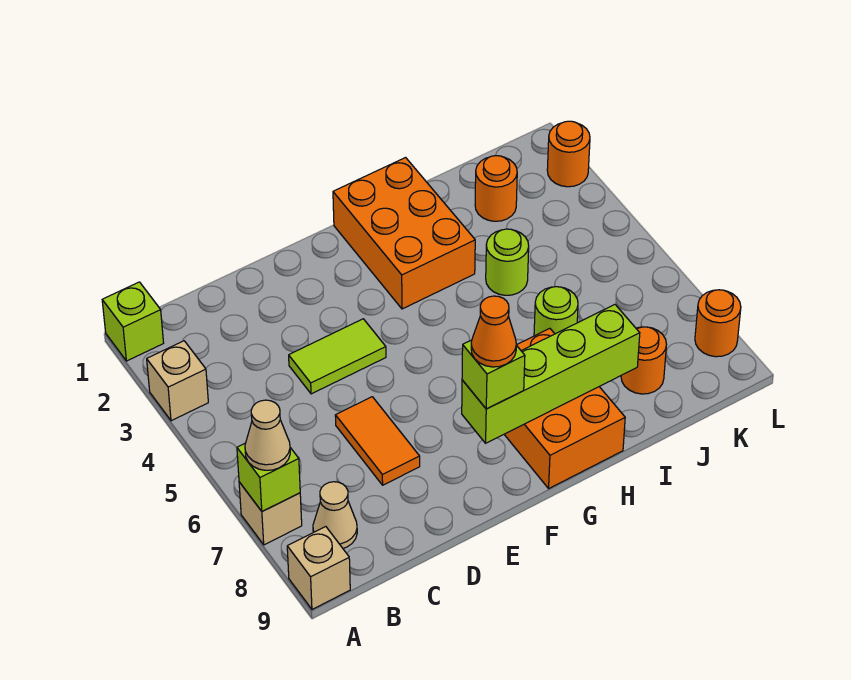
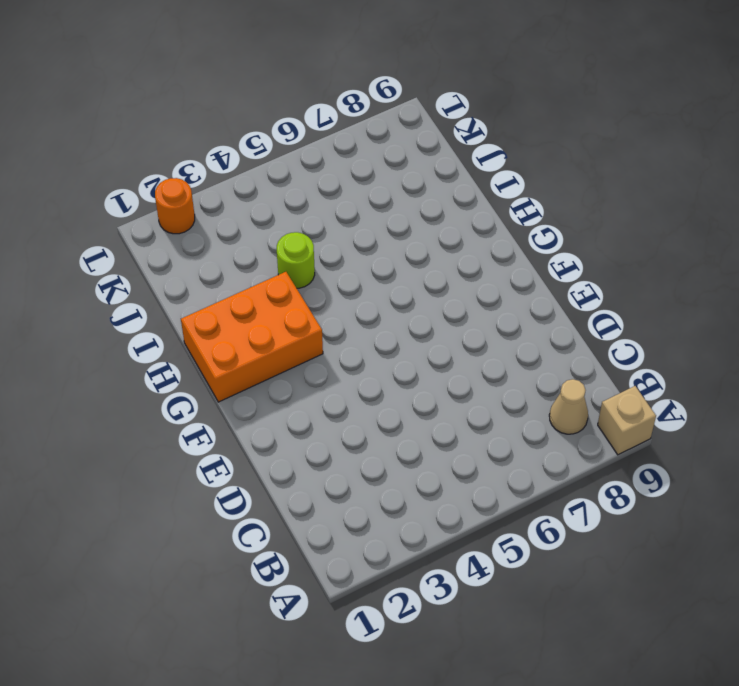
none -> lime brick A1 level 1
none -> tan brick A3 level 1
none -> tan brick A7 level 1

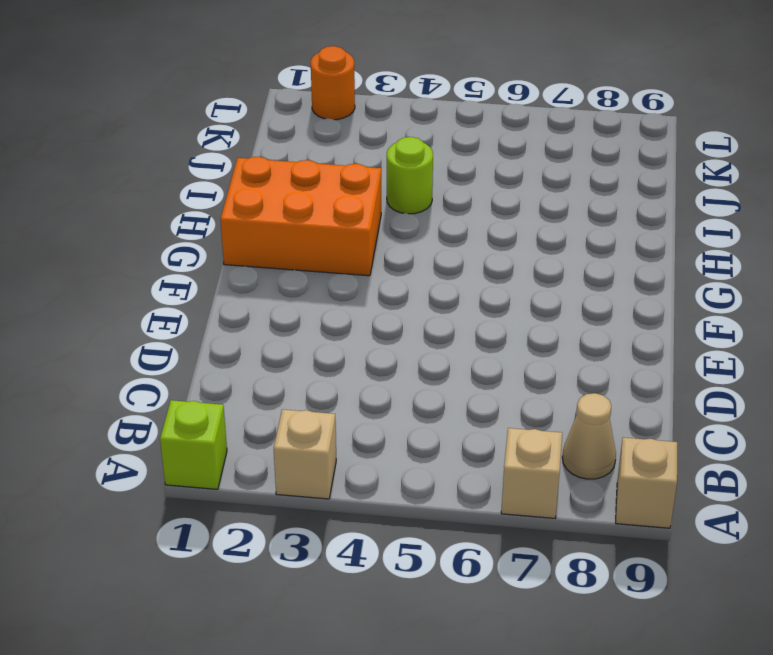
none -> lime tile D4:E4 level 1
none -> orange tile D6:D7 level 1
none -> orange brick G7:H9 level 1

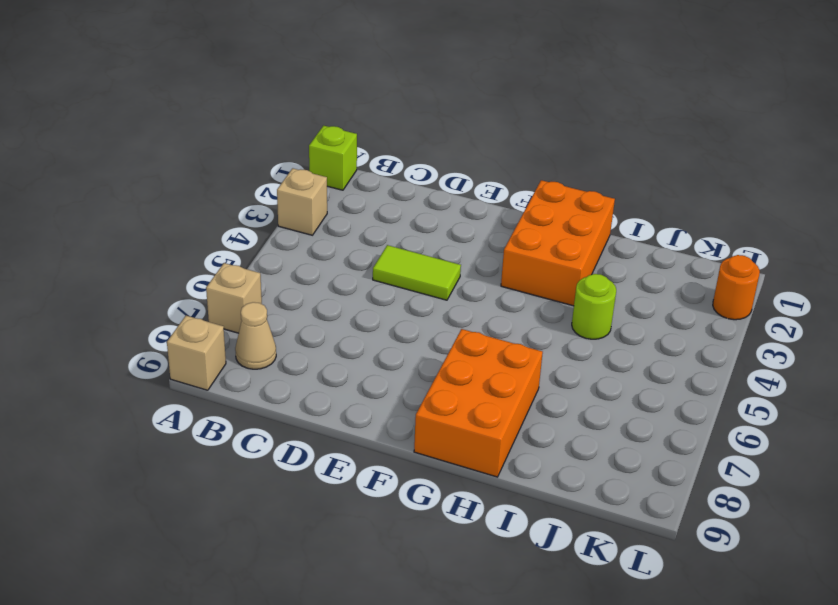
none -> orange tile D6:D7 level 1
none -> lime round brick I6 level 1
none -> orange round brick J2 level 1

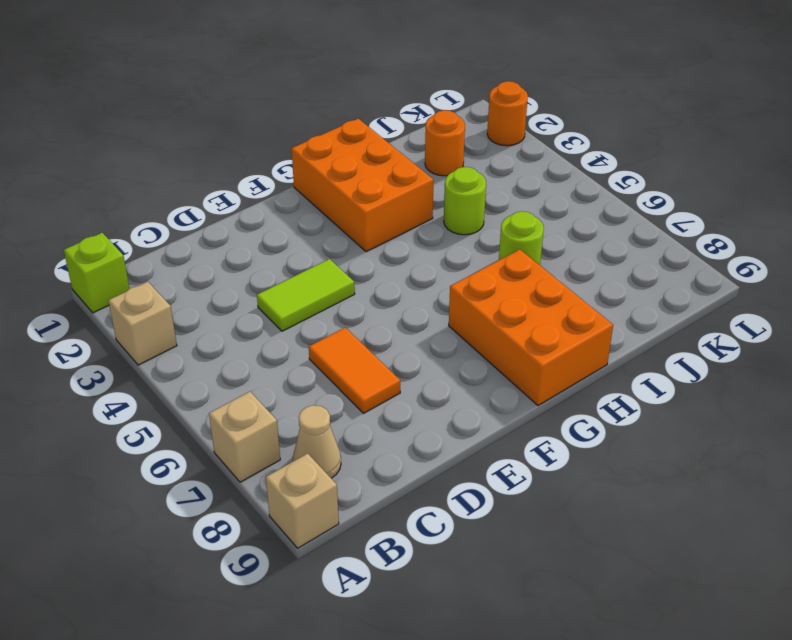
none -> orange round brick J8 level 1
none -> orange round brick L8 level 1
none -> lime brick A7 level 2

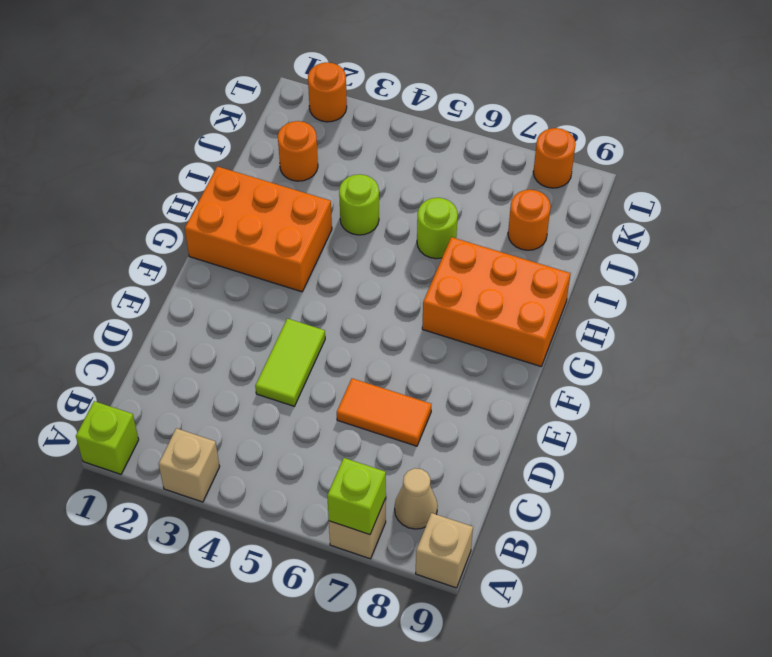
none -> lime brick F8:I8 level 2
none -> tan cone A7 level 3
none -> lime brick F8 level 3

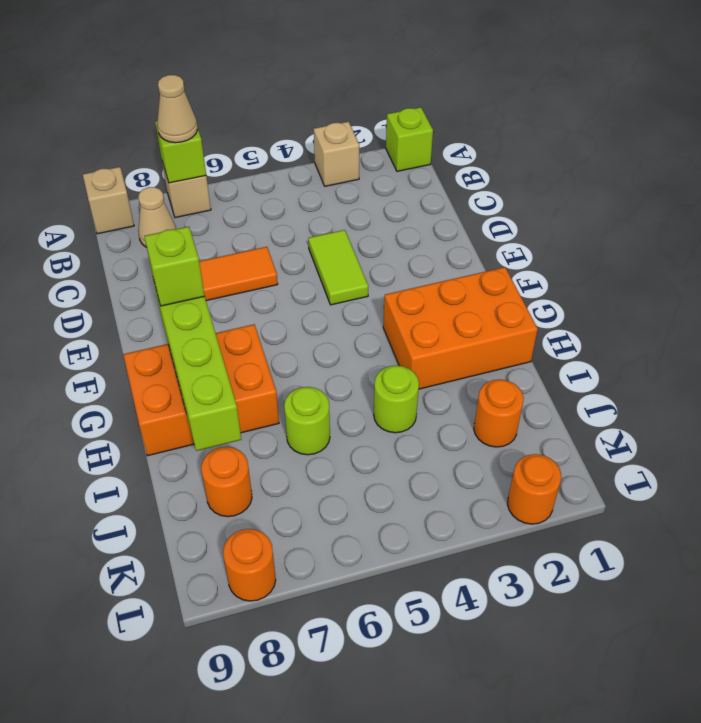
none -> orange cone F8 level 4

